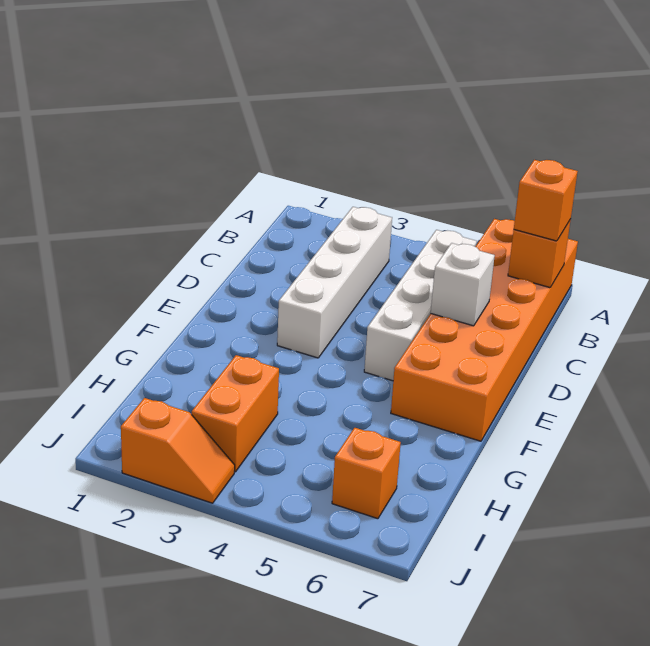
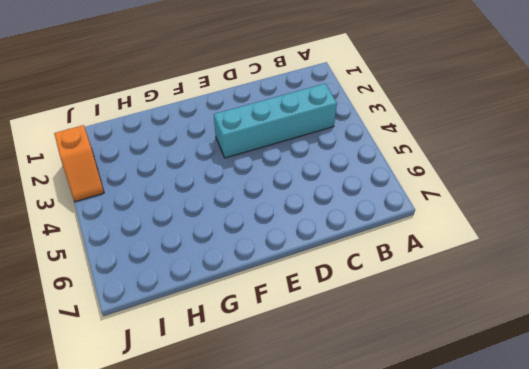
cyan brick B3:E3 level 1 -> white brick B3:E3 level 1
none -> orange brick A6:F7 level 1
none -> white brick B5:E5 level 1

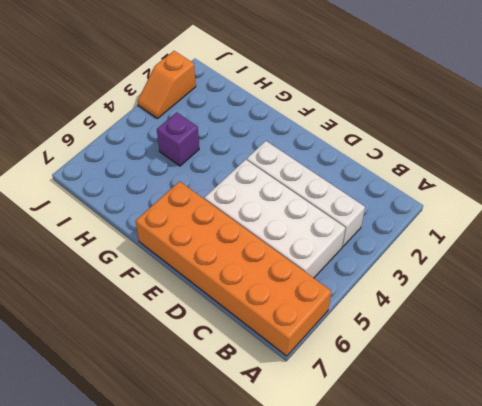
white brick B4:E5 level 1 -> white brick B5:E5 level 1
purple brick H4 level 1 -> none
none -> orange brick H3:I3 level 1
none -> orange brick I6 level 1

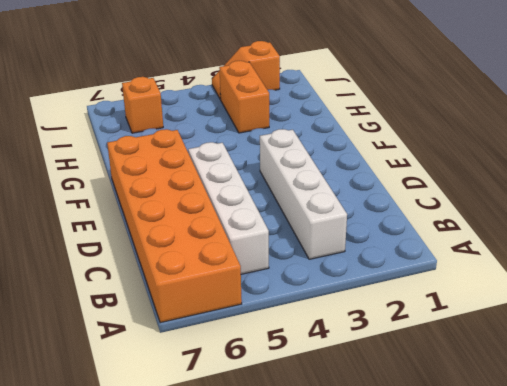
none -> orange brick B7 level 2
none -> white brick D6 level 2

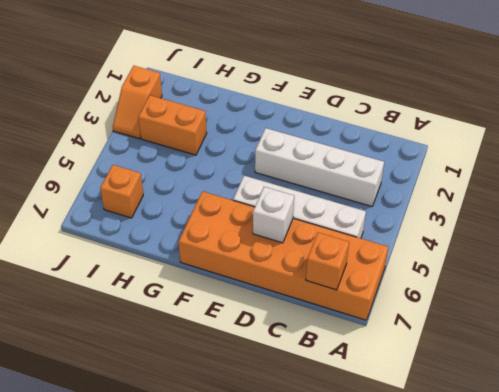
none -> orange brick B7 level 3

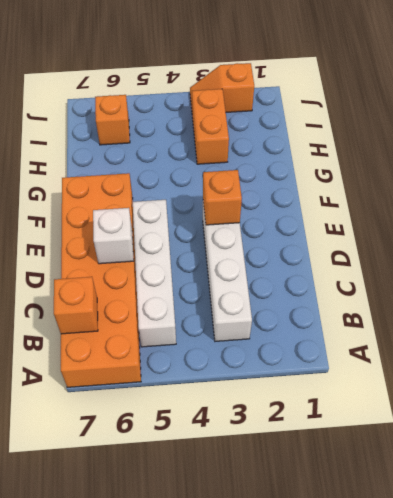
orange brick E3 level 2 -> orange brick B7 level 3

